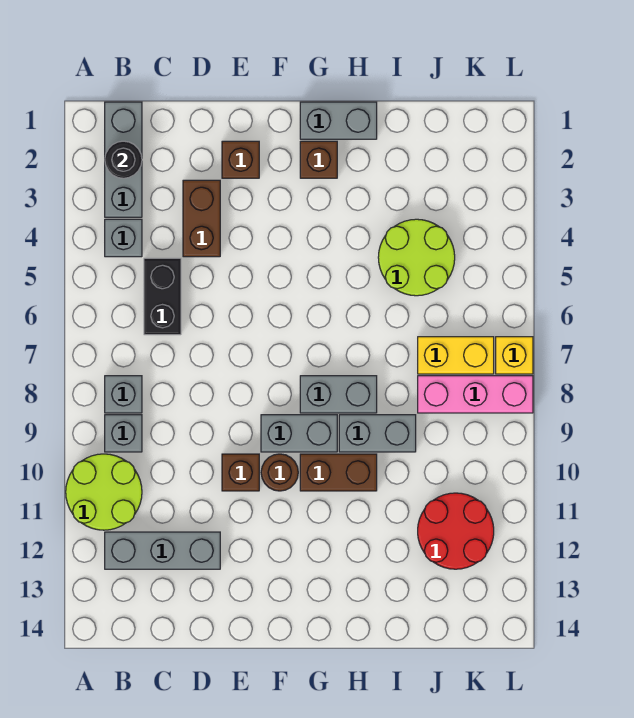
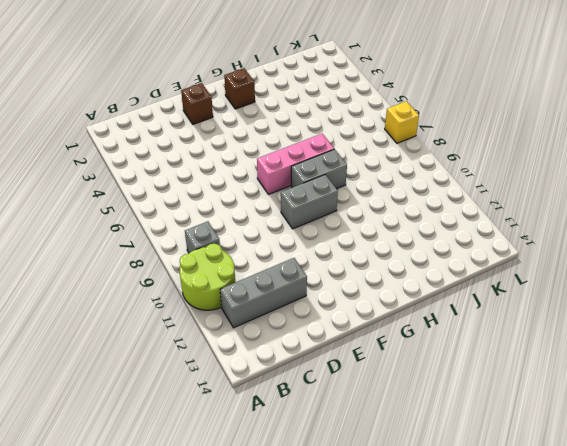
pink brick F7:H7 level 1 -> pink brick J8:L8 level 1
none -> grey brick B1:B3 level 1
none -> grey brick B4 level 1
none -> grey brick B8 level 1

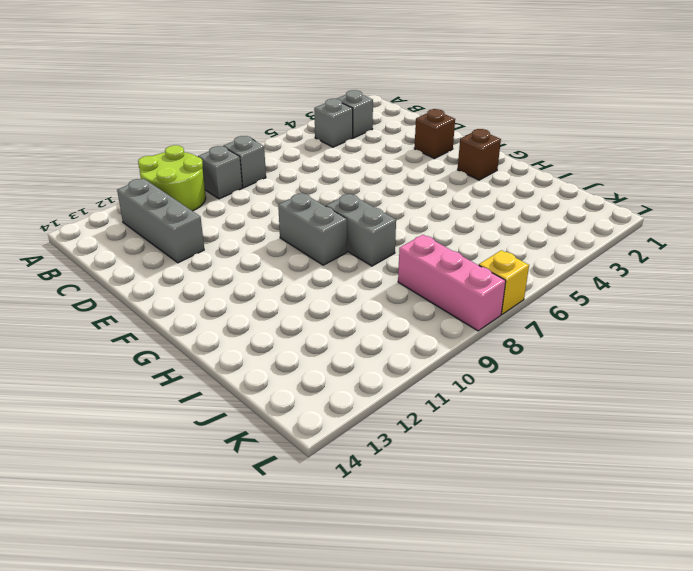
grey brick B3 level 1 -> grey brick B1:B3 level 1
none -> black brick C5:C6 level 1
none -> brown brick D3:D4 level 1
none -> brown brick E10 level 1

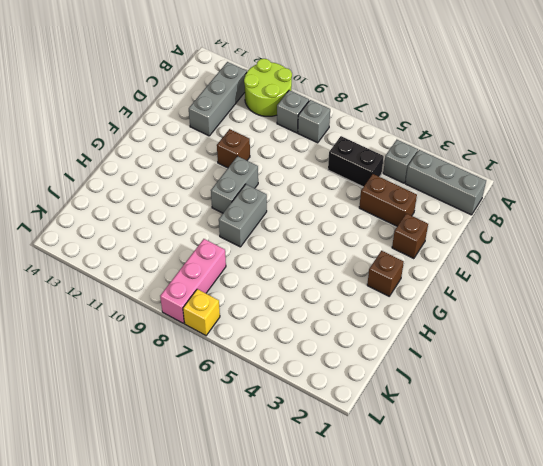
none -> brown round brick F10 level 1
none -> grey brick G1:H1 level 1
none -> brown brick G10:H10 level 1

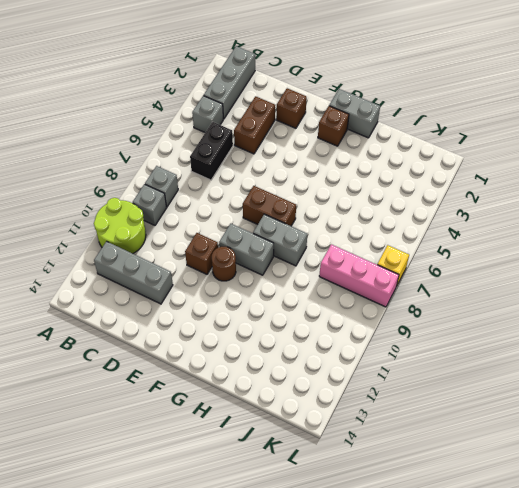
brown brick F7:G7 level 1 -> brown brick G10:H10 level 1
none -> grey brick H9:I9 level 1
none -> lime round brick I4:J5 level 1
none -> yellow brick J7:K7 level 1

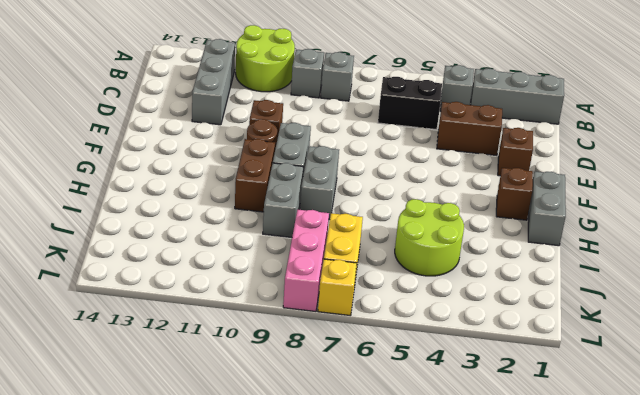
none -> red round brick J11:K12 level 1
none -> black round brick B2 level 2

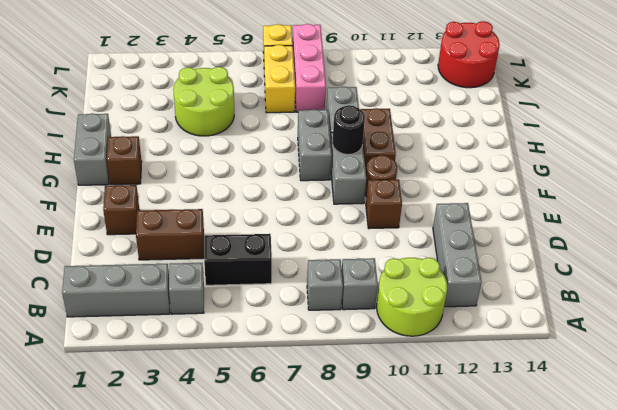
black round brick G9 level 2 -> black round brick B2 level 2
red round brick K13:L14 level 1 -> red round brick J11:K12 level 1

